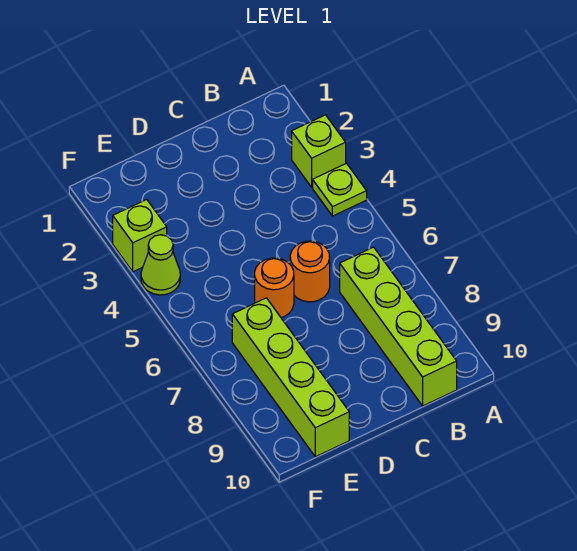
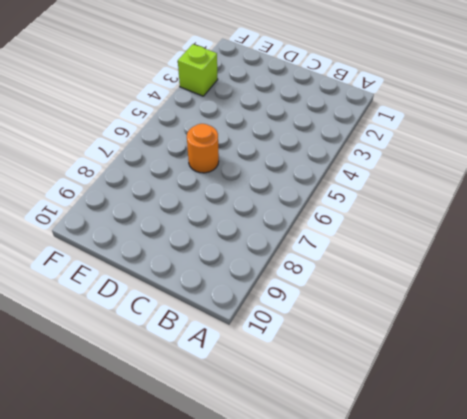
none -> lime brick A3 level 1
none -> lime plate A4 level 1

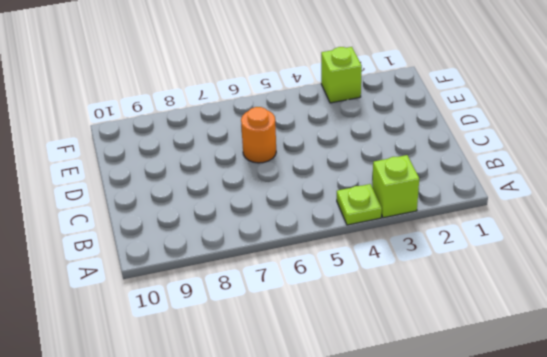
none -> lime brick B7:B10 level 1
none -> orange round brick C6 level 1

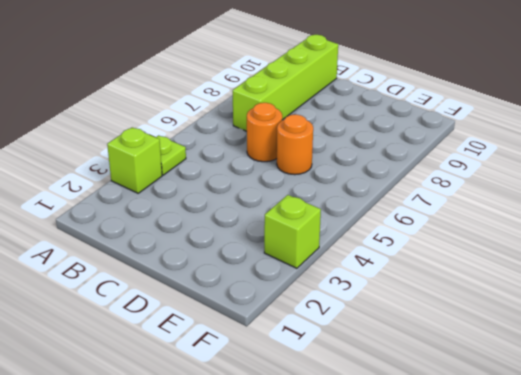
none -> lime brick E7:E10 level 1
none -> lime cone F4 level 1

